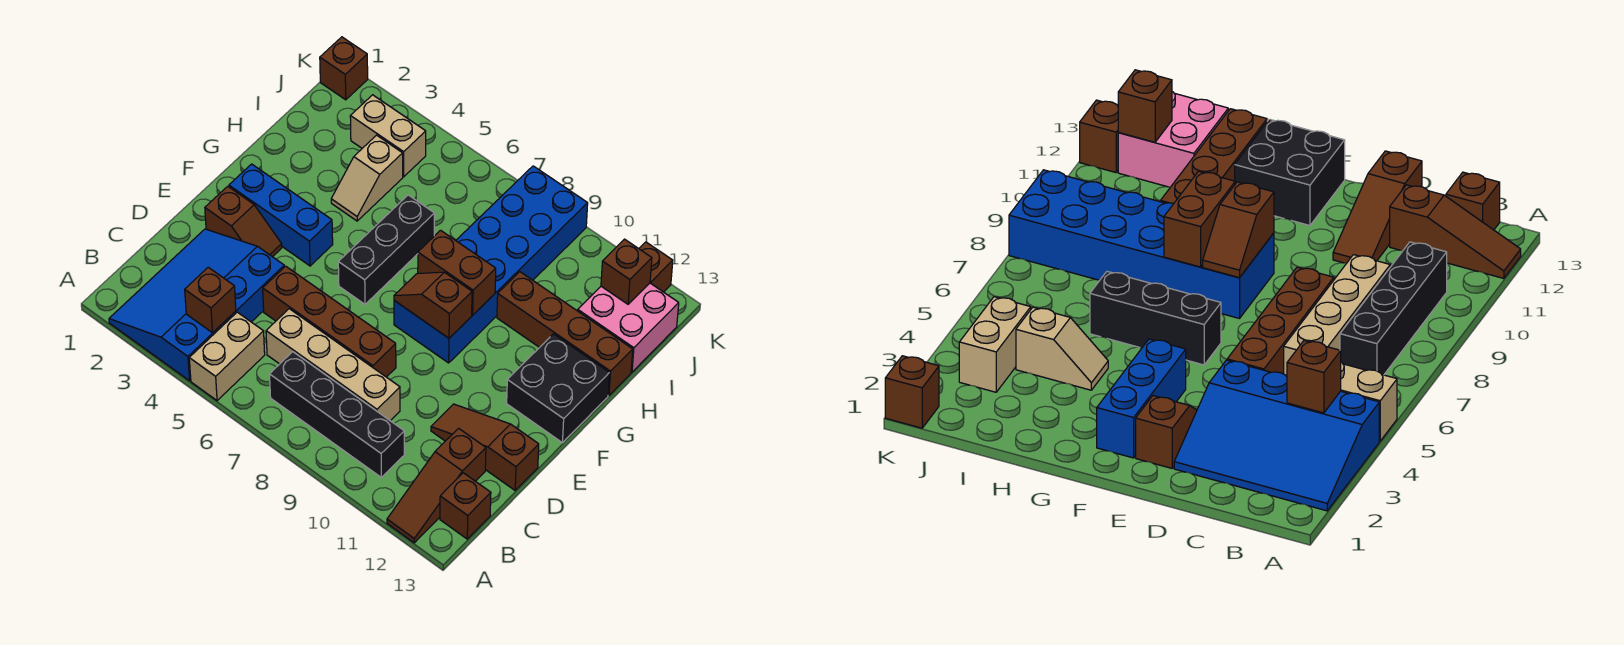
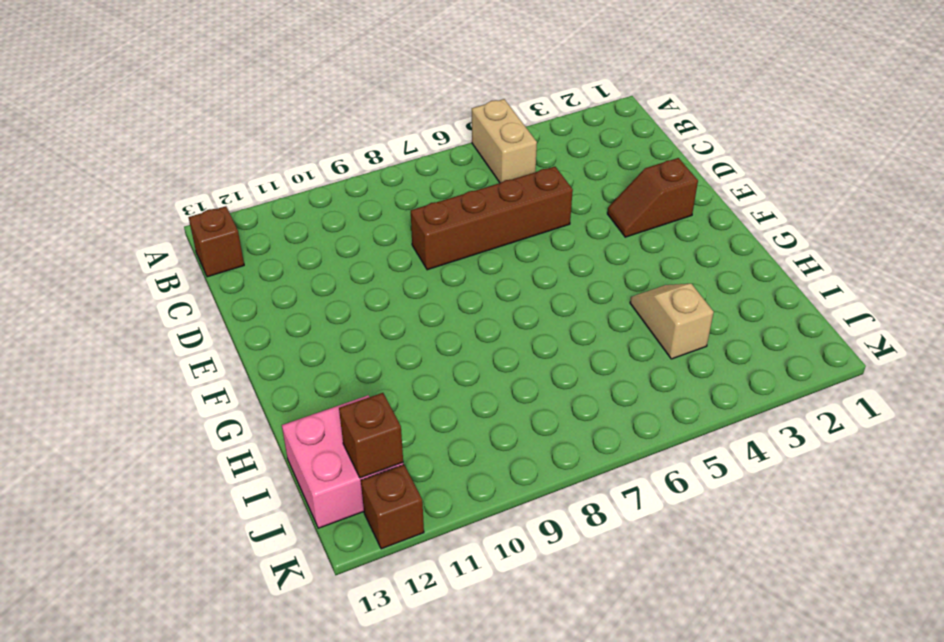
none -> blue slope A2:D4 level 1 top 4
none -> brown slope A12:C12 level 1 top C
none -> black brick B7:B10 level 1

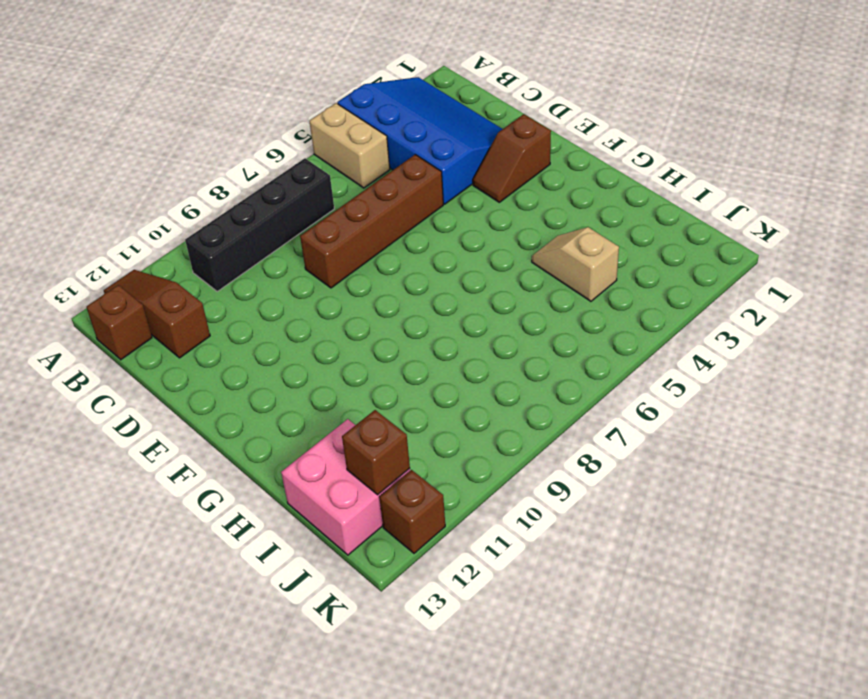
none -> tan brick C6:C9 level 1
none -> brown slope D11:D13 level 1 top 13
none -> blue brick F2:F4 level 1

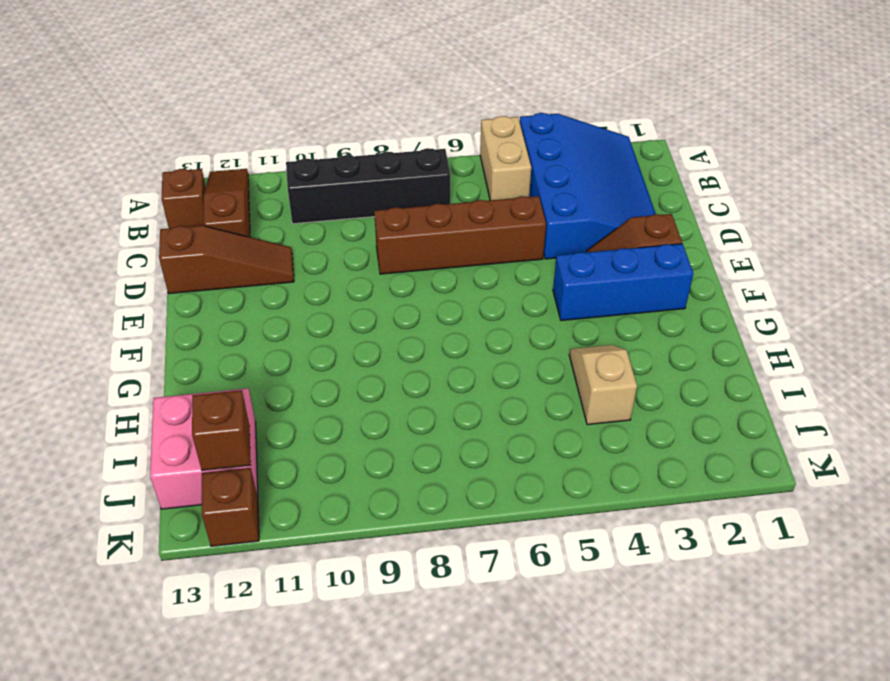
none -> tan brick C6:C9 level 1
none -> black brick F6:H6 level 1
none -> blue brick F8:K9 level 1

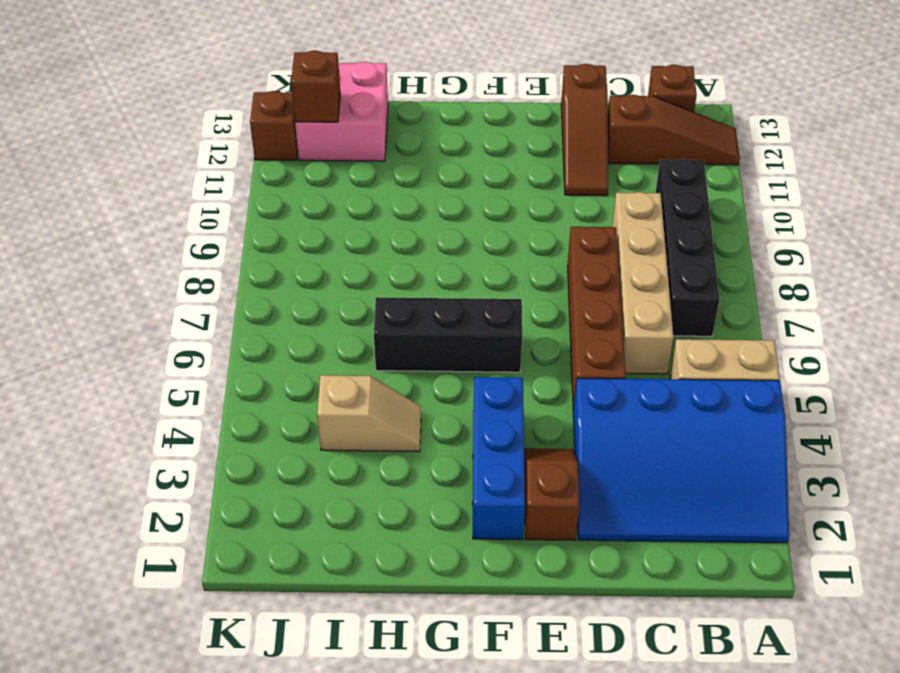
none -> blue brick F8:K9 level 1
none -> black brick F12:G13 level 1
none -> brown brick H10:H13 level 1

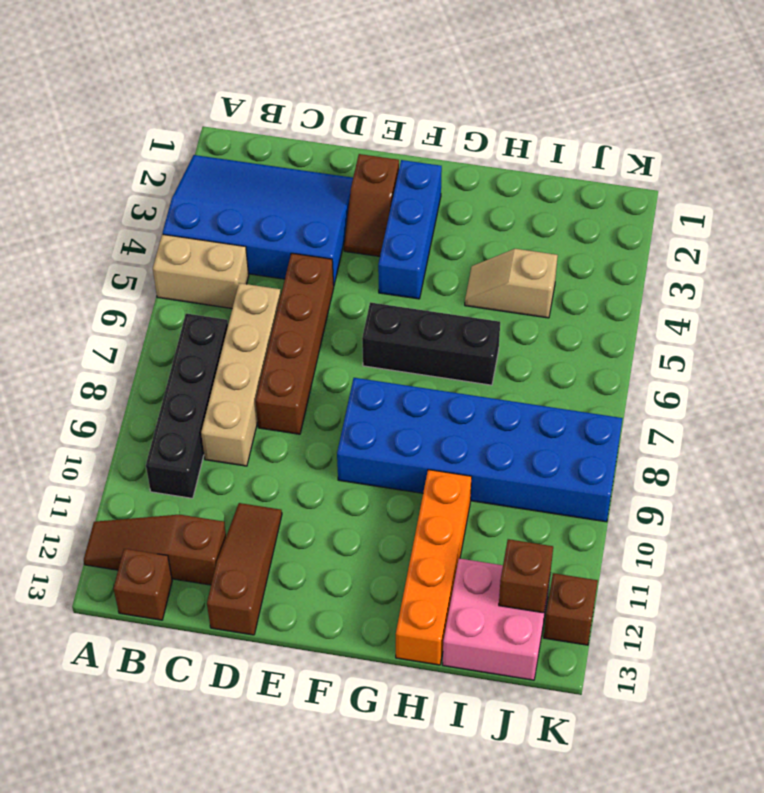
orange brick H10:H13 level 1 -> brown brick H10:H13 level 1
none -> black brick F12:G13 level 1
none -> tan brick J3:J4 level 1
none -> brown brick K1 level 1

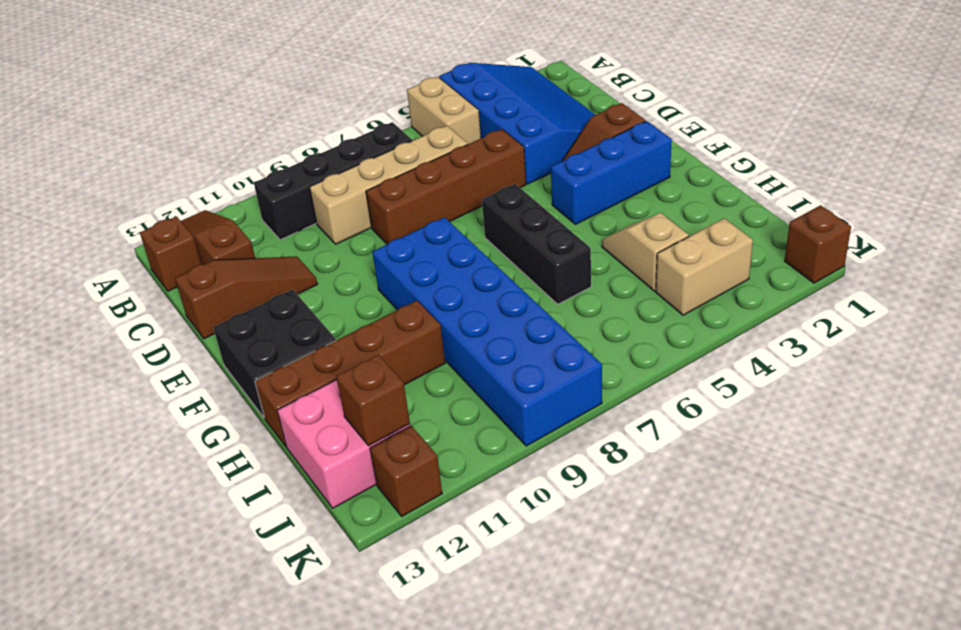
none -> brown brick B4 level 2
none -> brown slope F8:F9 level 2 top 9
none -> brown brick G8:G9 level 2

